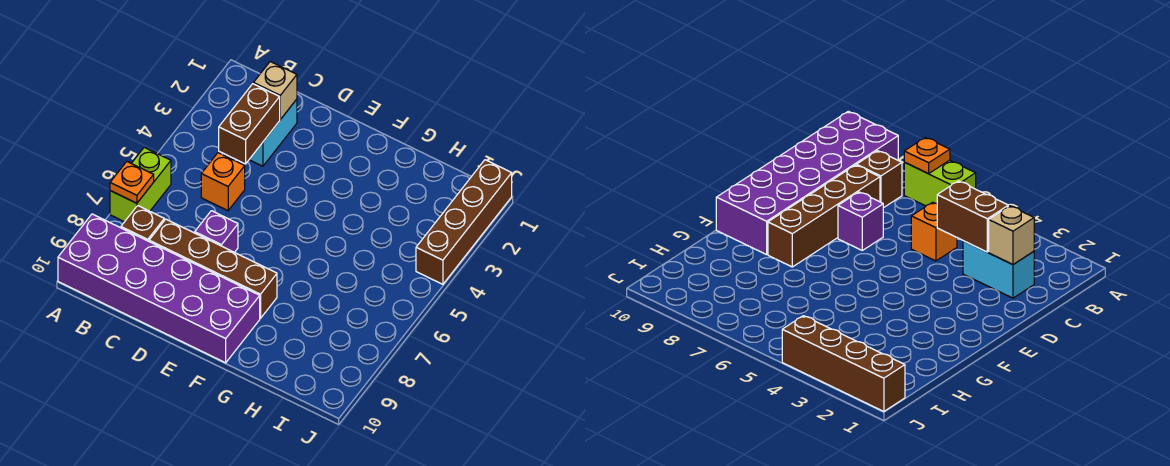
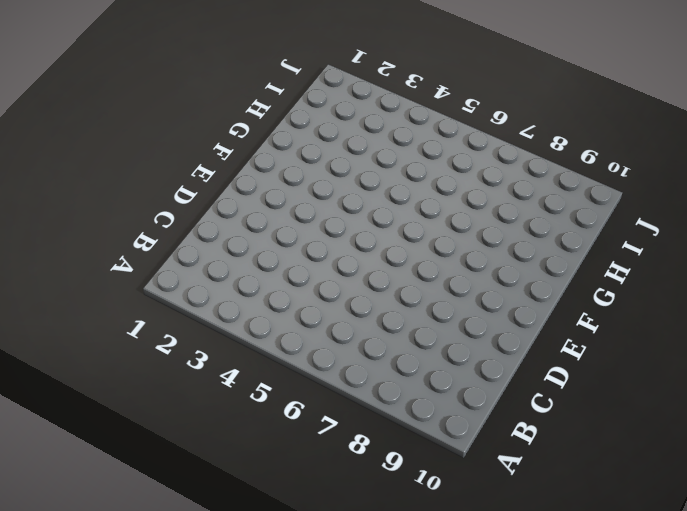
none -> lime brick A6:A7 level 1
none -> purple brick A9:F10 level 1

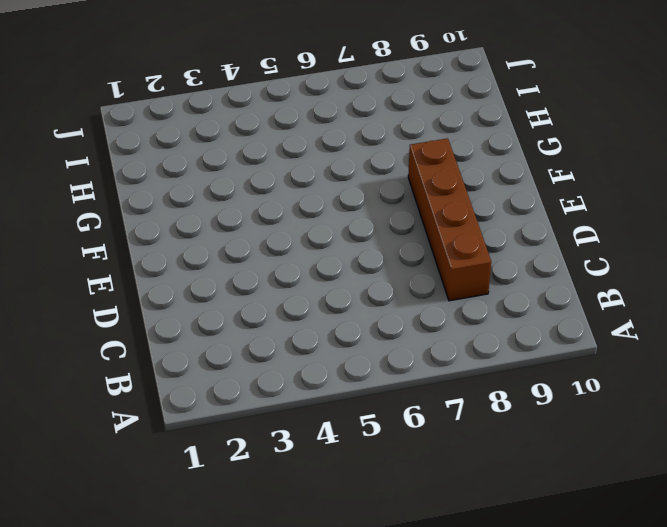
none -> lime brick A6:A7 level 1
none -> purple brick A9:F10 level 1

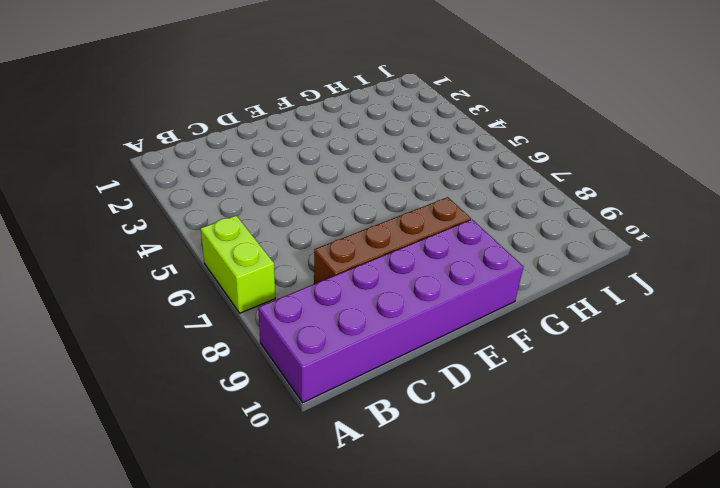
none -> brown brick B8 level 1
none -> cyan brick C2:C3 level 1

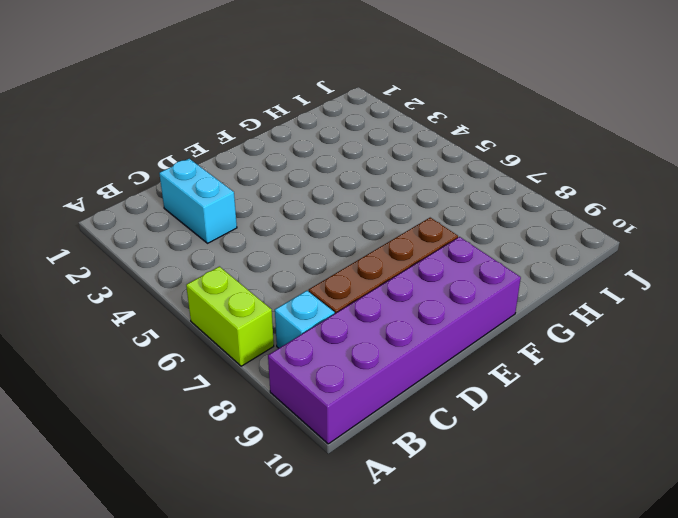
cyan brick B8 level 1 -> brown brick B8 level 1
none -> orange brick C5 level 1
none -> purple brick D7 level 1

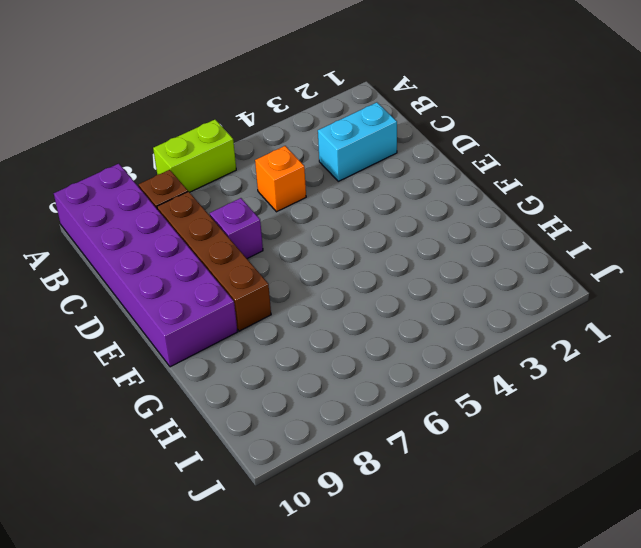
none -> brown brick J1:J4 level 1
none -> orange plate A7 level 2

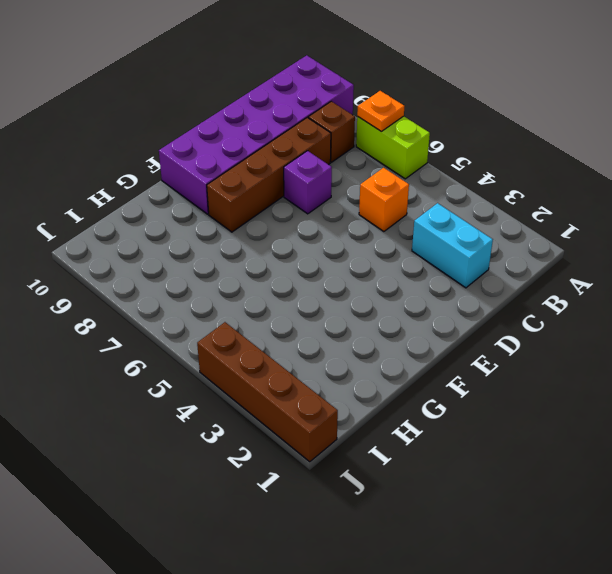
none -> tan brick C2 level 2
none -> brown brick C3:C4 level 2

